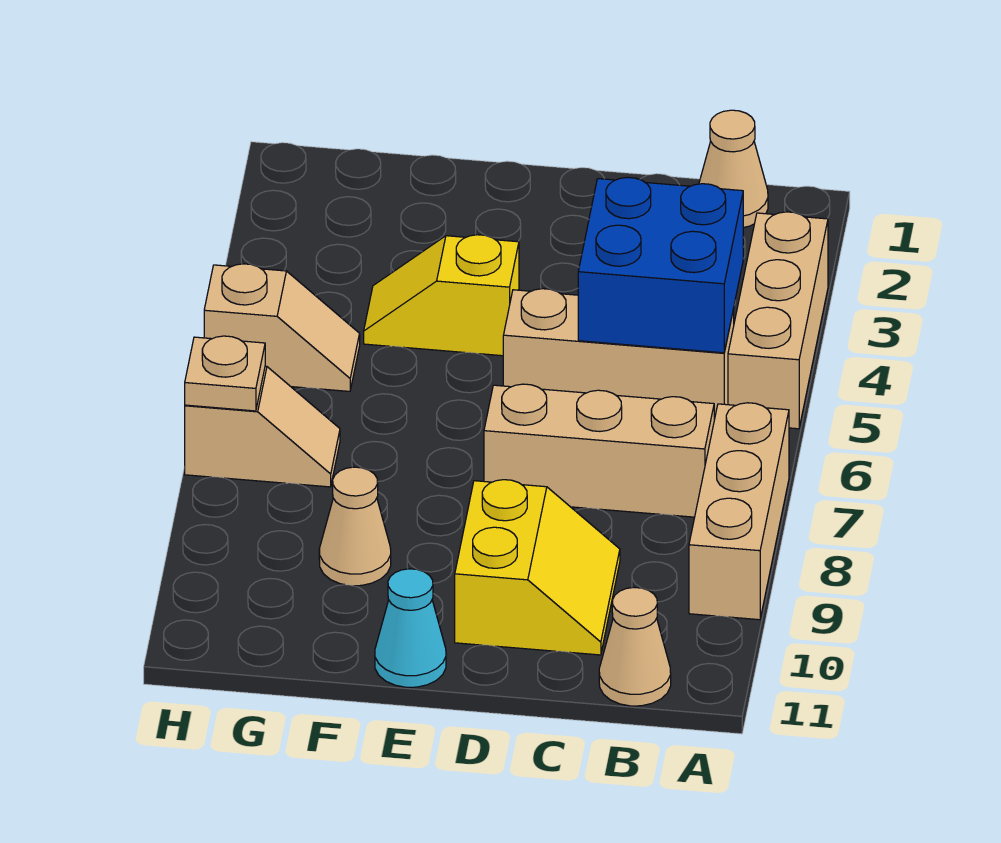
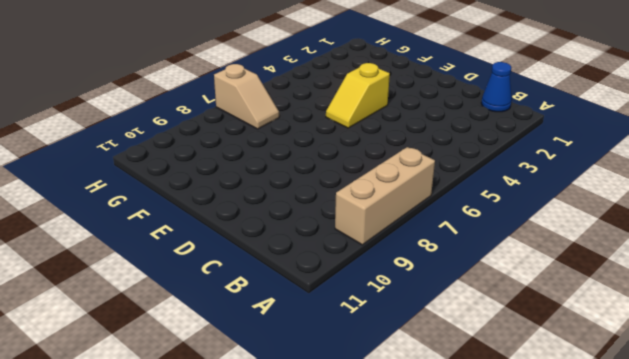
blue cone B1 level 1 -> tan cone B1 level 1
yellow slope E4:E5 level 1 top 4 -> yellow slope E4:F4 level 1 top E
none -> tan brick A3:A5 level 1
none -> tan brick B5:D5 level 1
none -> tan brick B7:D7 level 1

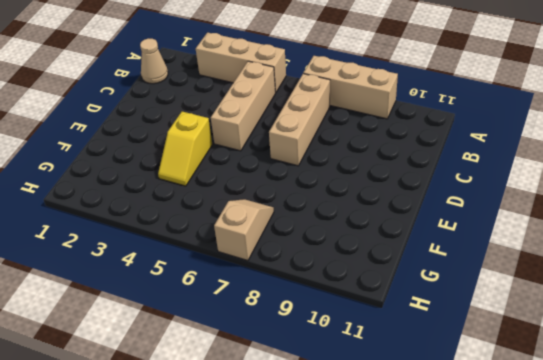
none -> tan cone B11 level 1
none -> yellow slope C9:D10 level 1 top D
none -> cyan cone E11 level 1

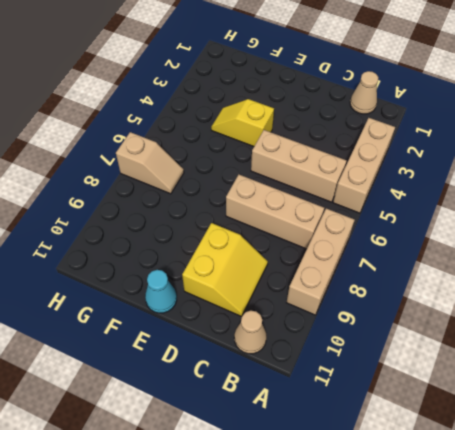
none -> tan cone F9 level 1
none -> tan slope G5:H5 level 1 top H
none -> blue brick B4:C5 level 2

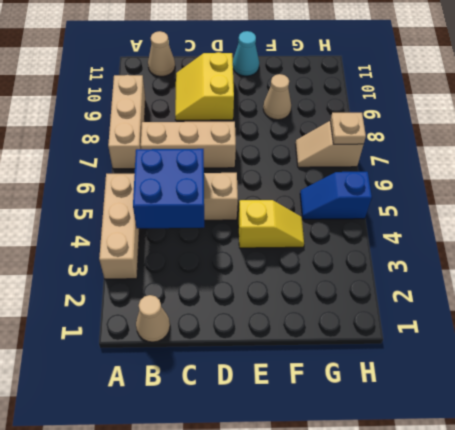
blue slope G5:H5 level 1 top H -> tan slope G5:H5 level 1 top H

